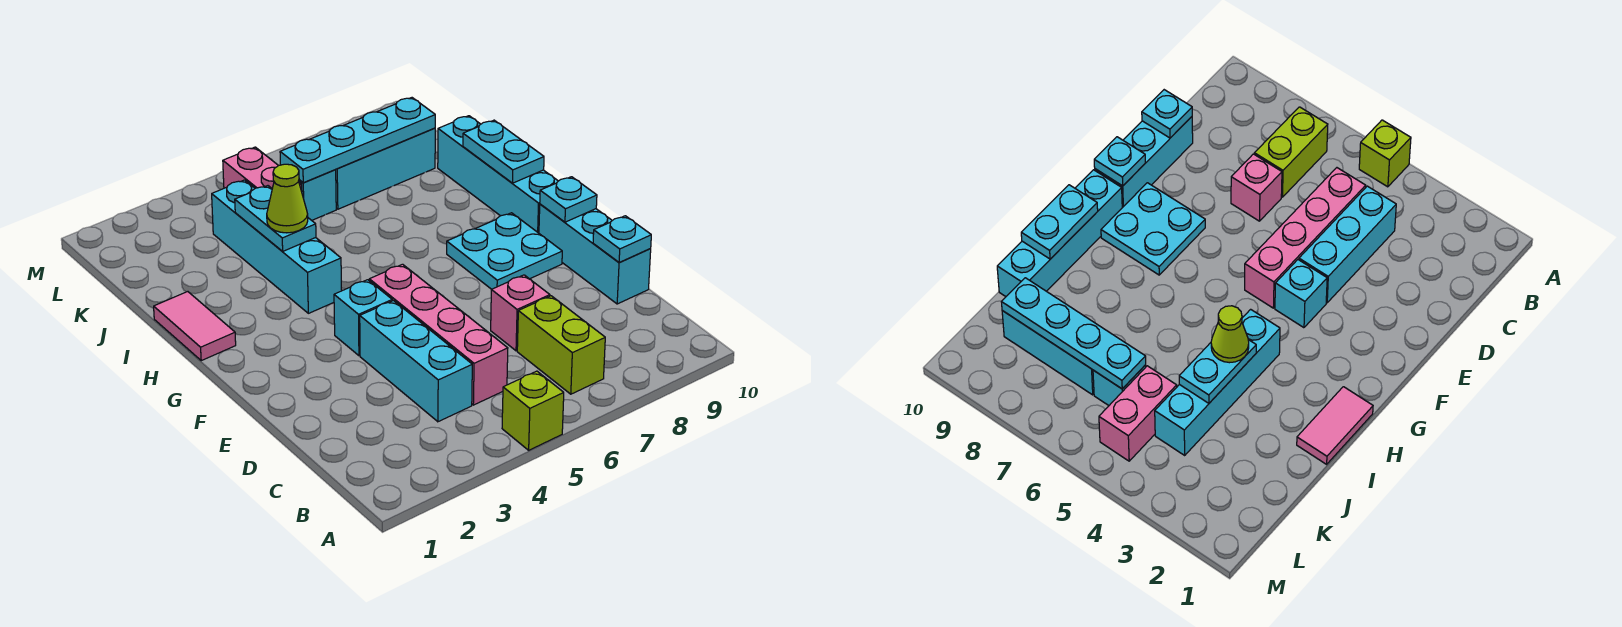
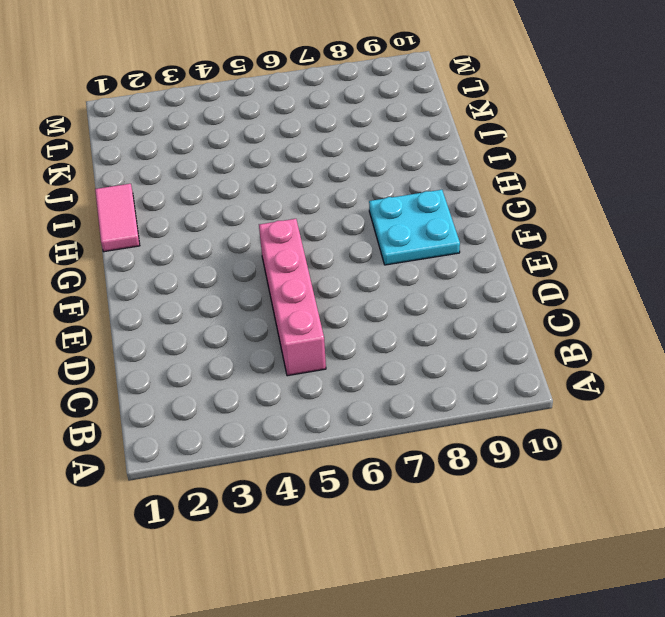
none -> lime brick A5 level 1
none -> lime brick B7:C7 level 1
none -> cyan brick C4:E4 level 1

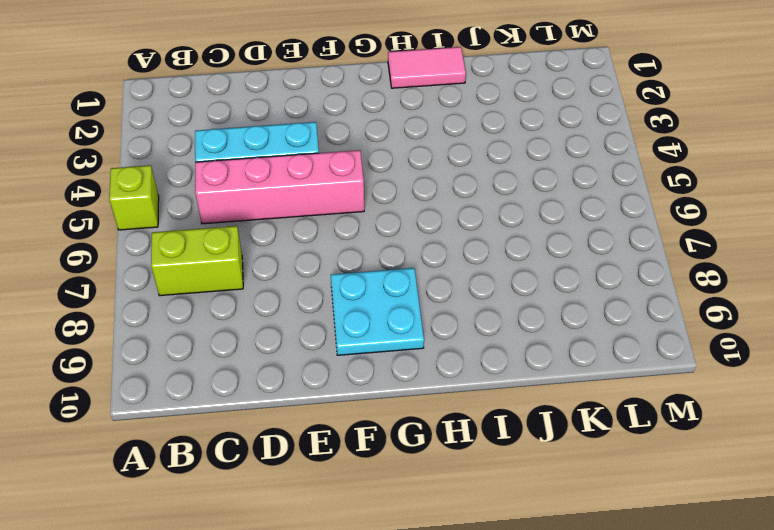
none -> pink brick D7 level 1
none -> cyan brick D10:F10 level 1
none -> cyan brick F4 level 1

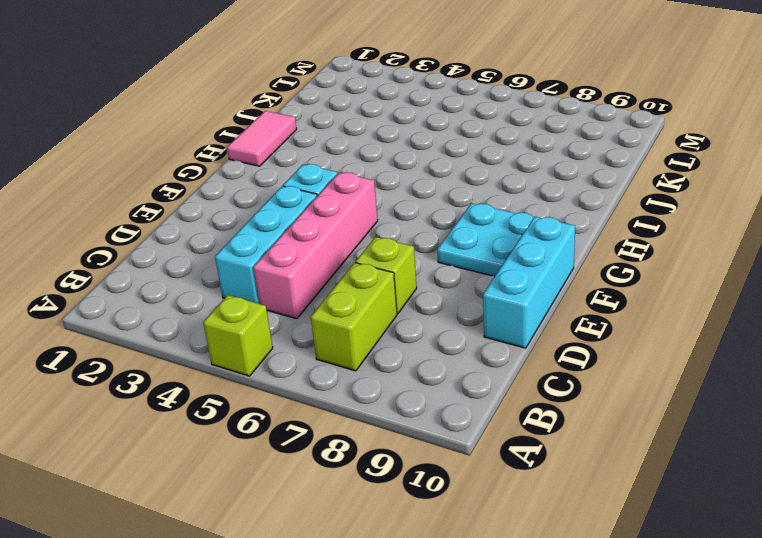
lime brick D7 level 1 -> pink brick D7 level 1
none -> cyan brick G10:J10 level 1
none -> cyan brick H4:K4 level 1
none -> pink brick K5:L5 level 1

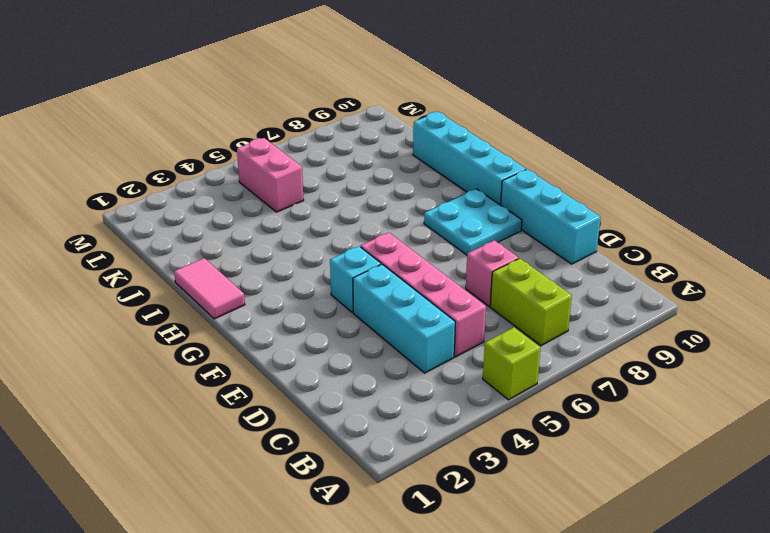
none -> cyan brick H4:K4 level 1
none -> cyan brick K6 level 1
none -> cyan brick K7:K9 level 1

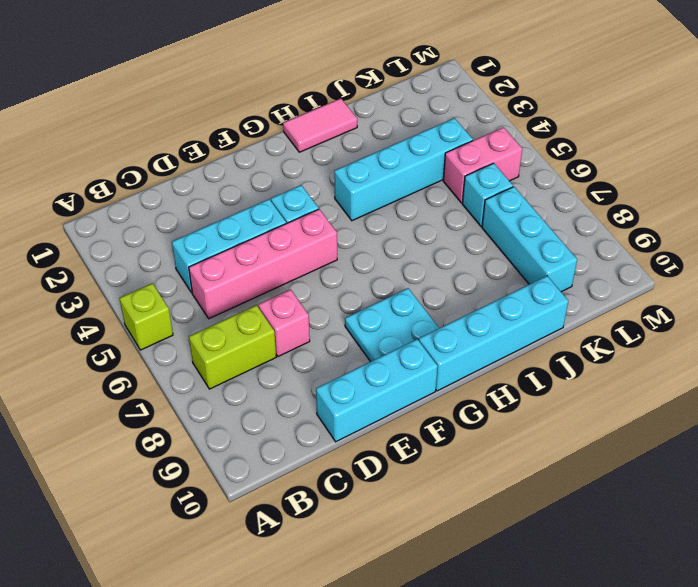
none -> cyan plate D10 level 2
none -> cyan plate F10 level 2
none -> cyan plate H10:I10 level 2

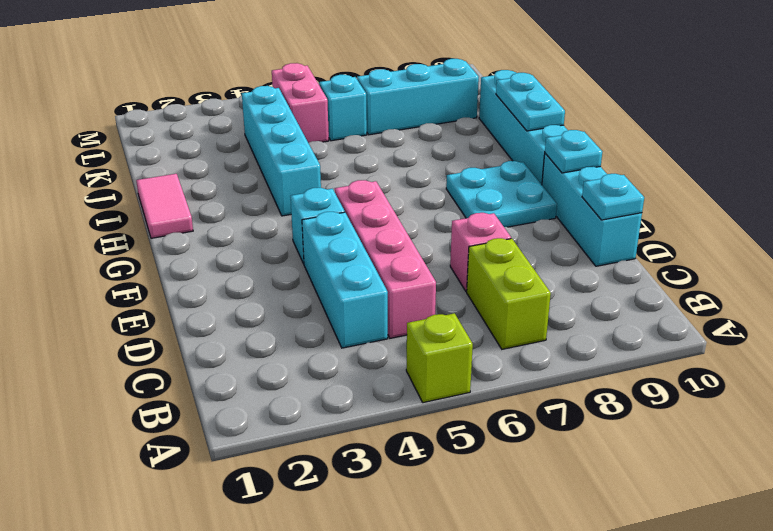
none -> cyan plate I4:J4 level 2
none -> cyan plate K6:K9 level 2
none -> lime cone I4 level 3

